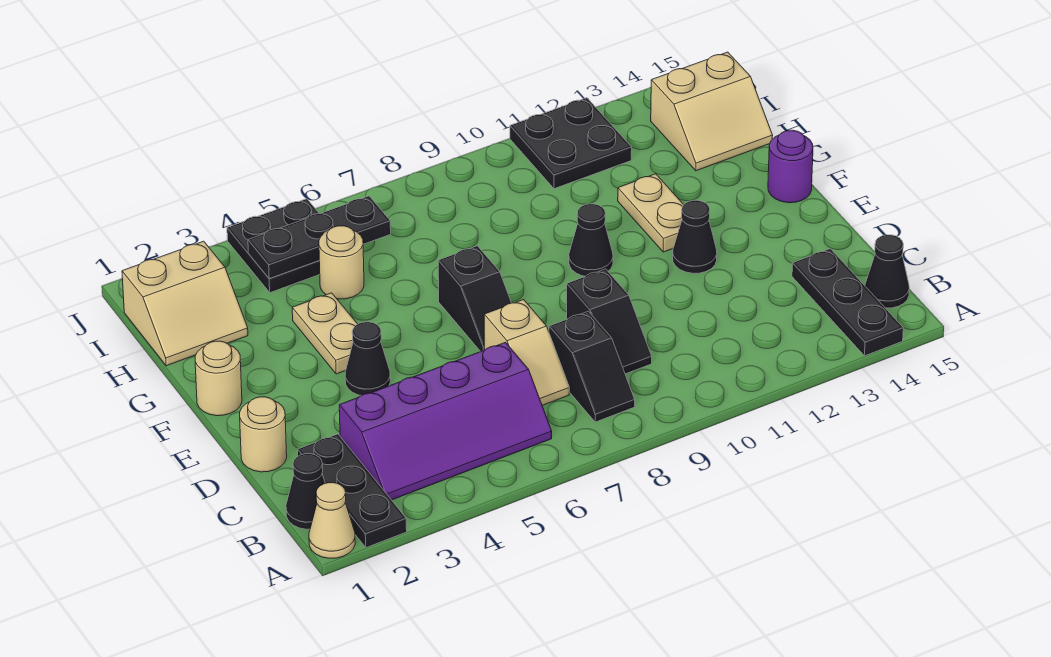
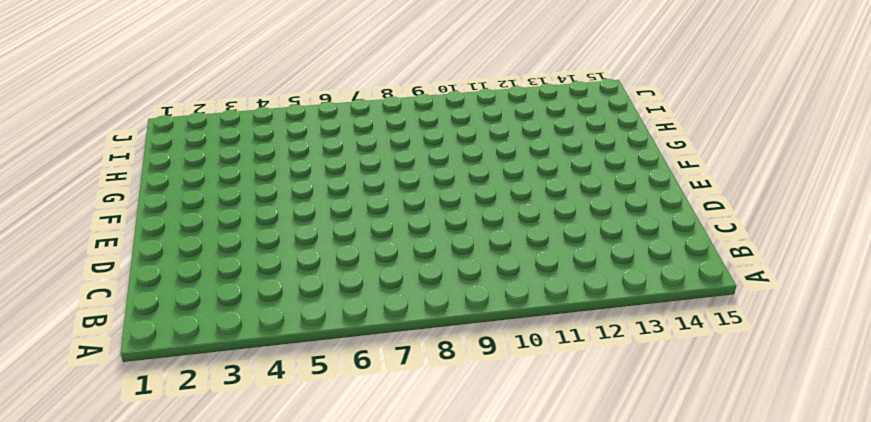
none -> tan cone A1 level 1
none -> black plate A2:C2 level 1
none -> black plate A14:C14 level 1

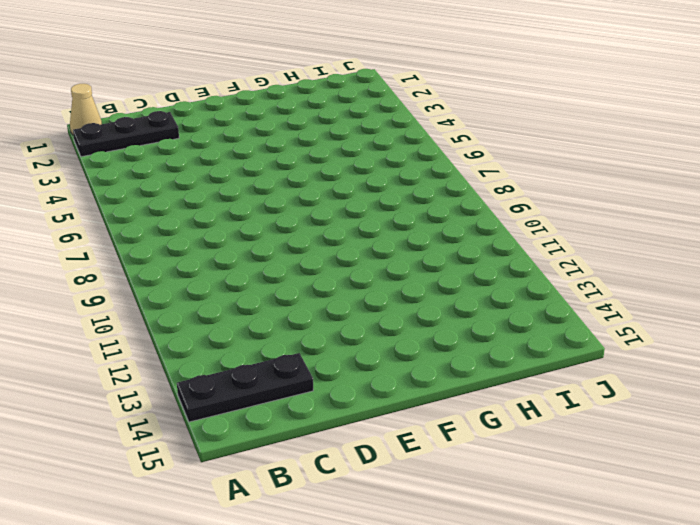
none -> black cone B1 level 1
none -> purple slope B3:C6 level 1 top C
none -> black slope B8:C8 level 1 top C

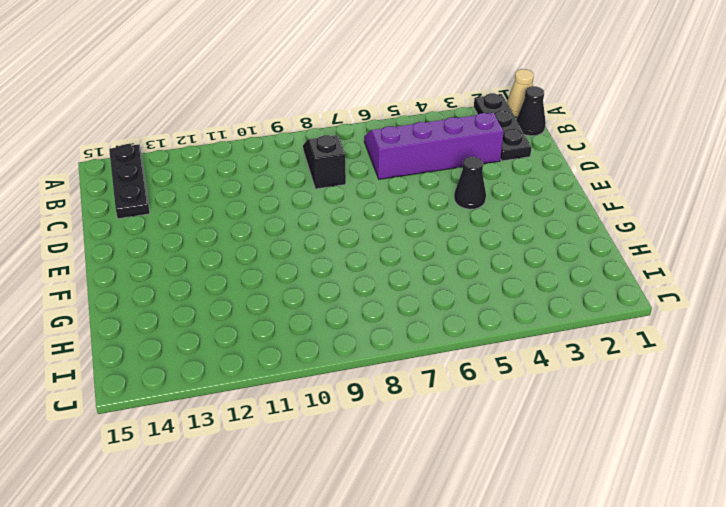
none -> black cone B15 level 1
none -> tan slope C7:D7 level 1 top D
none -> black slope C9:D9 level 1 top D

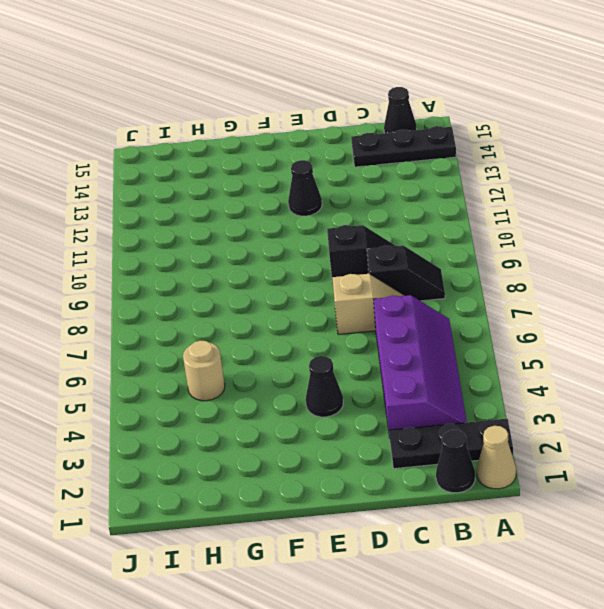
none -> tan round brick D1 level 1
none -> black slope E7:F7 level 1 top F
none -> tan round brick F1 level 1

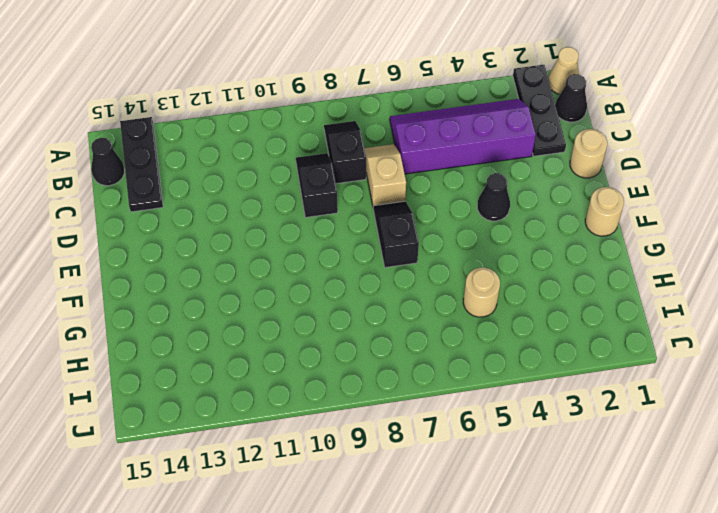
none -> black cone E12 level 1
none -> tan plate F4:G4 level 1
none -> black cone F10 level 1

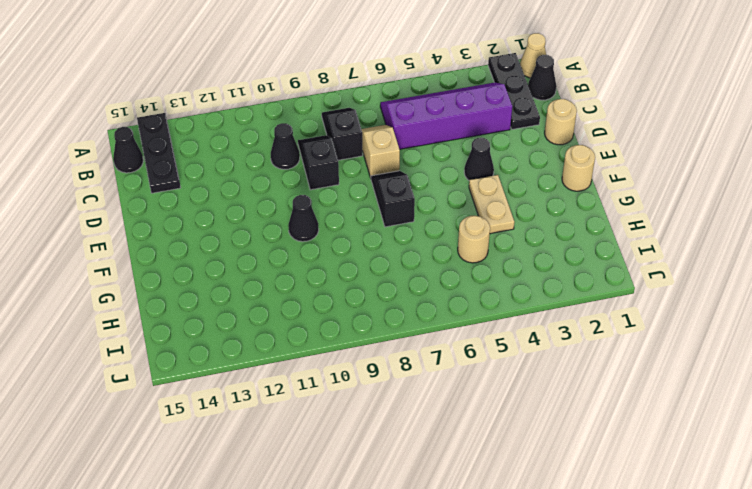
black cone C10 level 1 -> black cone E12 level 1
none -> tan plate F12:G12 level 1
none -> purple round brick F15 level 1
none -> tan slope H1:I2 level 1 top I

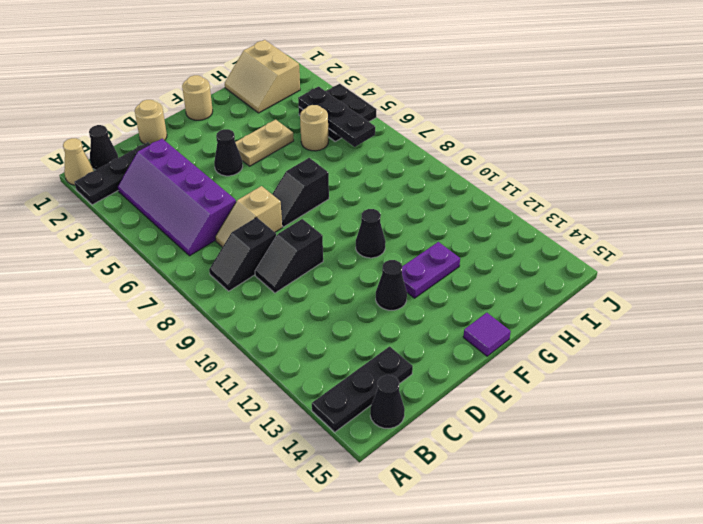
purple plate F12:G12 level 1 -> tan plate F12:G12 level 1
purple tile F15 level 1 -> purple round brick F15 level 1
none -> tan slope H14:I15 level 1 top I
none -> black plate I11:J12 level 1

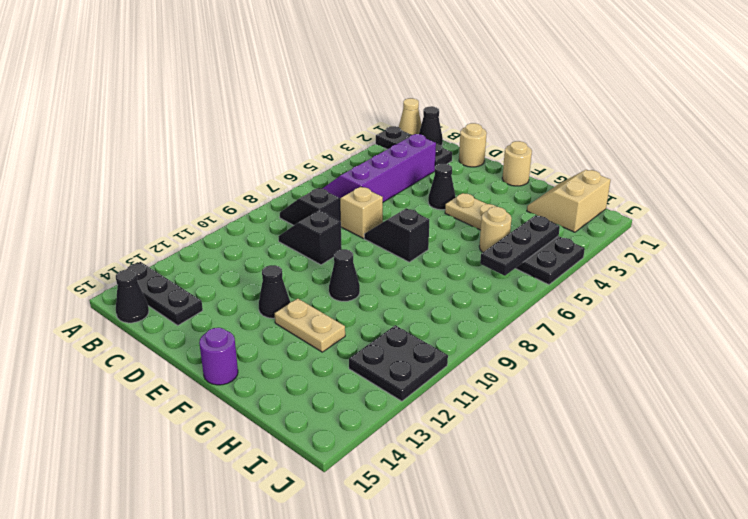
none -> tan slope H14:I15 level 1 top I

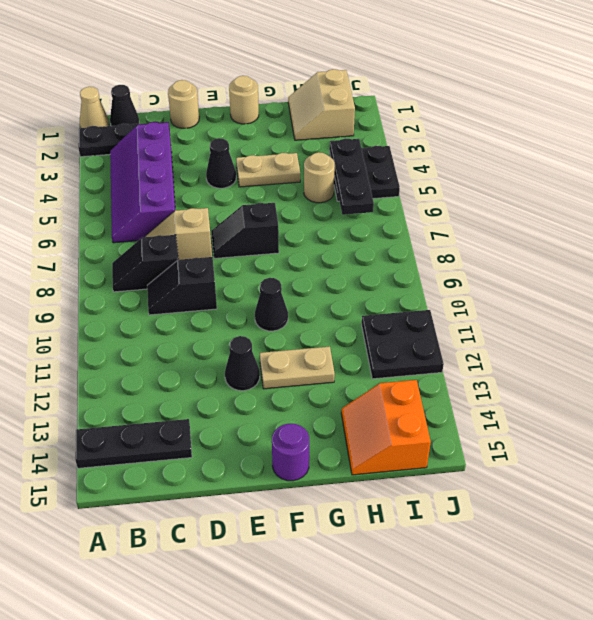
orange slope H14:I15 level 1 top I -> tan slope H14:I15 level 1 top I
none -> black cone B15 level 1

